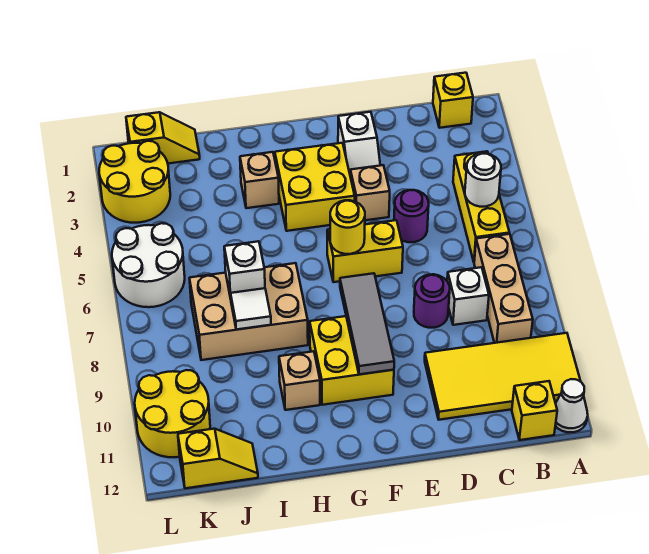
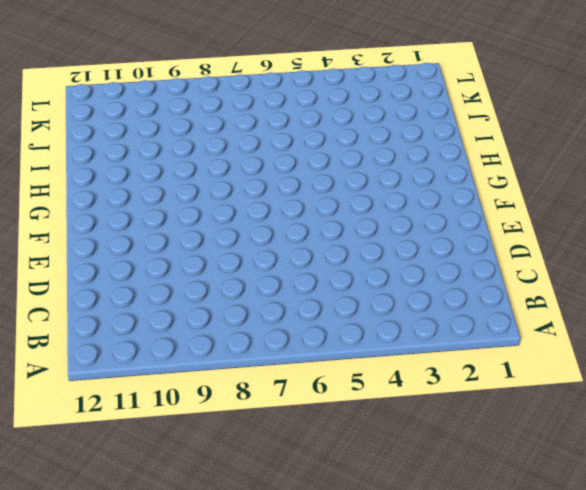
none -> yellow tile A10:D11 level 1
none -> white cone A12 level 1
none -> yellow brick B1 level 1

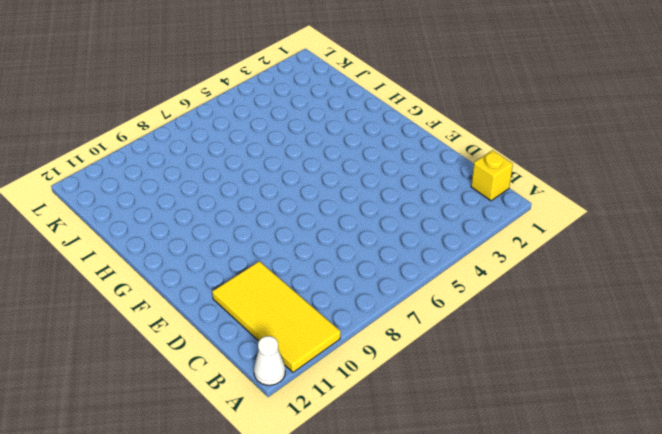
none -> yellow brick B4:B6 level 1
none -> tan brick B7:B9 level 1
none -> yellow brick B12 level 1

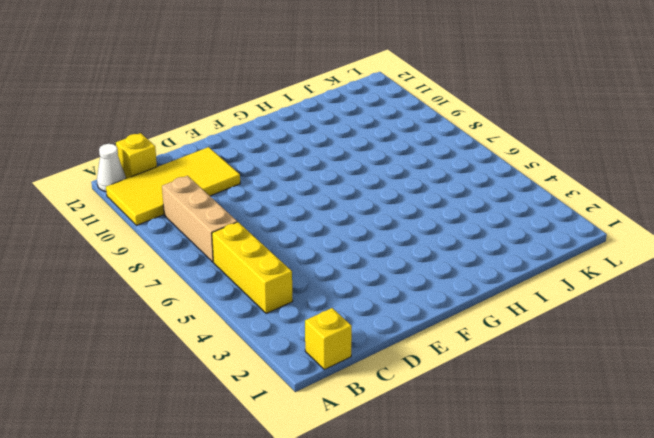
none -> white brick C8 level 1
none -> purple round brick D5 level 1
none -> purple round brick D8 level 1

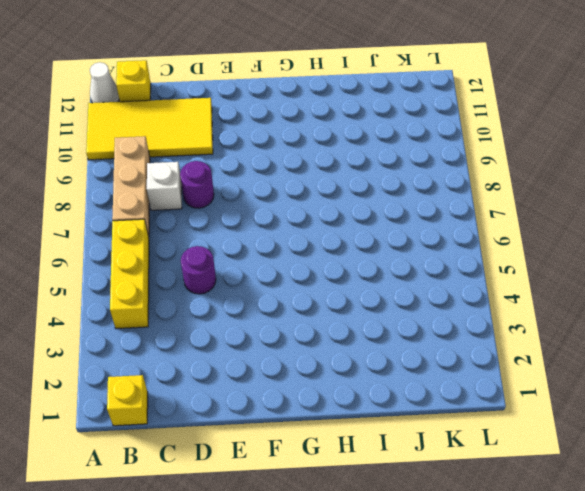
none -> white slope E2:E3 level 1 top 2
none -> tan brick E4 level 1
none -> yellow brick E6:F6 level 1

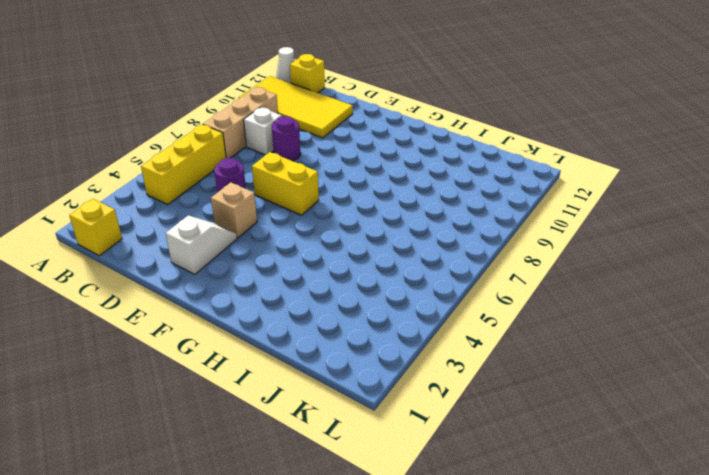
none -> yellow brick F3:G4 level 1
none -> yellow brick F9:G10 level 1
none -> tan brick H3 level 1

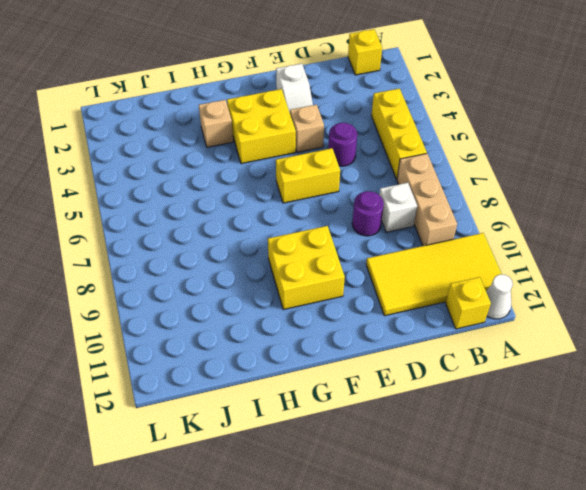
none -> tan brick H7:J8 level 1
none -> tan brick H10 level 1
none -> yellow slope J1:K1 level 1 top K

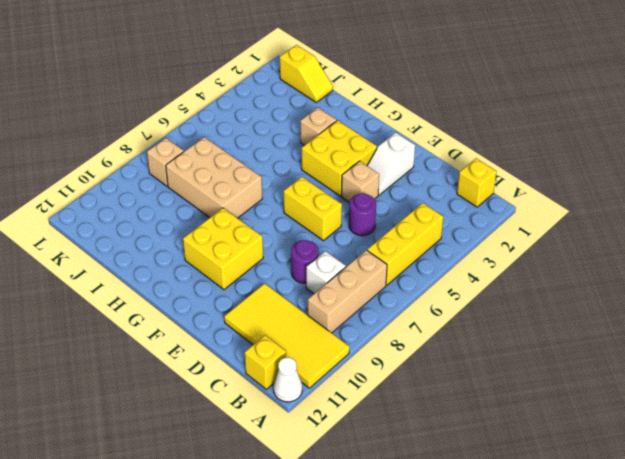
tan brick K8 level 1 -> tan brick H10 level 1
none -> yellow slope J12:K12 level 1 top K
none -> yellow round brick K2:L3 level 1
none -> white round brick K5:L6 level 1

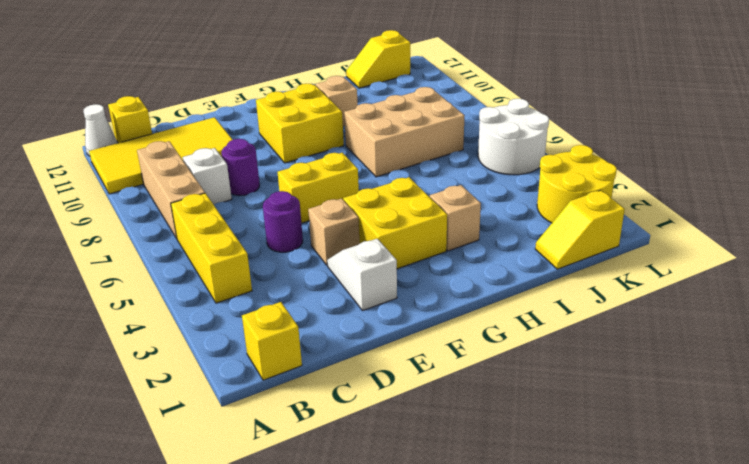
none -> yellow round brick K10:L11 level 1
none -> white round brick B5 level 2
none -> yellow round brick F6 level 2

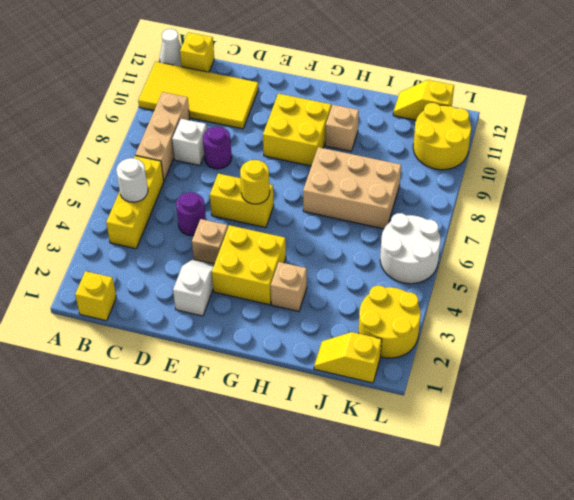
none -> grey tile F8:F10 level 2
none -> white brick I7 level 2
none -> white tile I8 level 2

